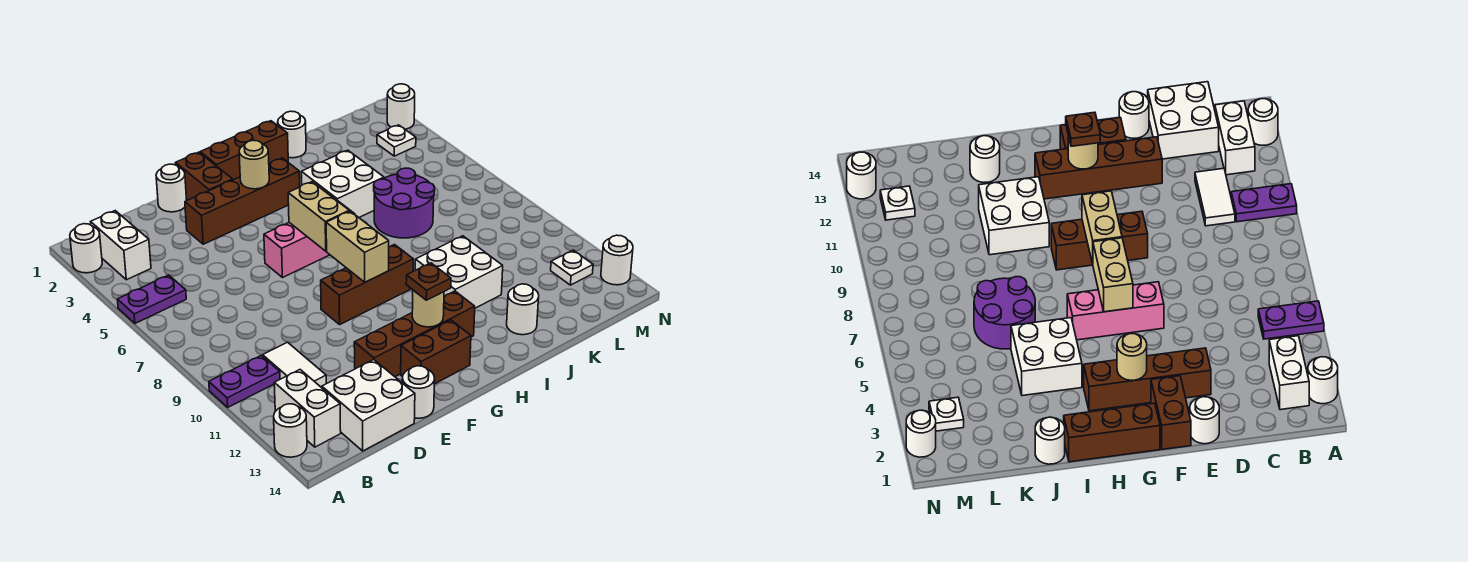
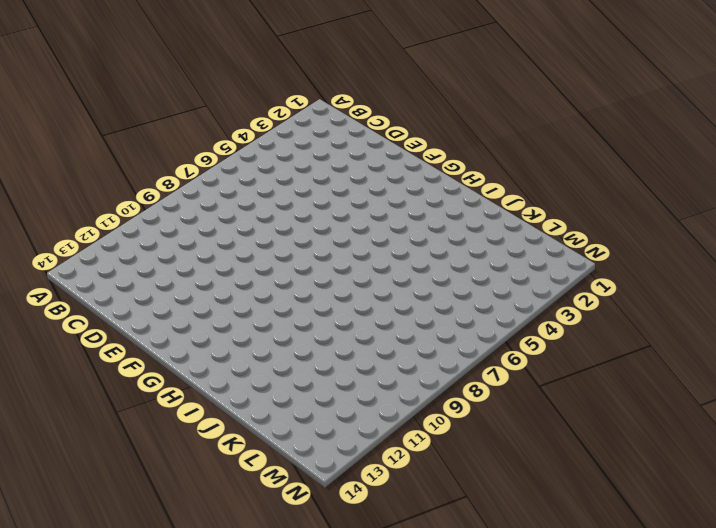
none -> white round brick A2 level 1
none -> purple plate A5:B5 level 1
none -> purple plate A10:B10 level 1
none -> white round brick A13 level 1

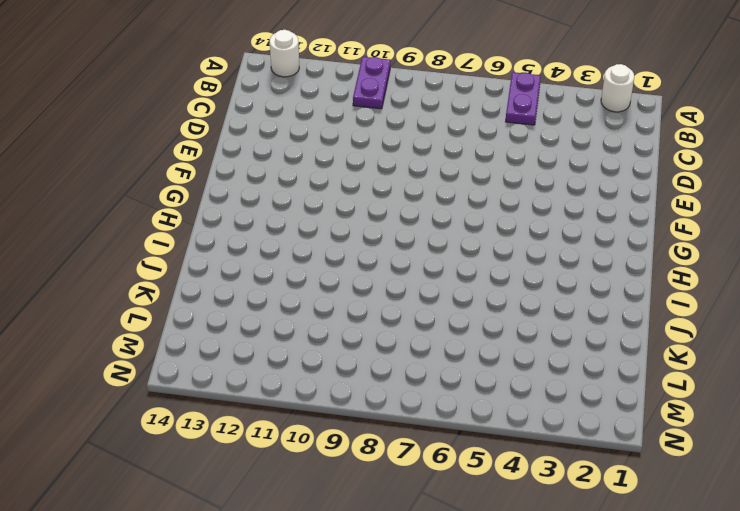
none -> white brick B2:B3 level 1
none -> white brick B12:B13 level 1
none -> white tile C10:C11 level 1
none -> white brick C13:D14 level 1

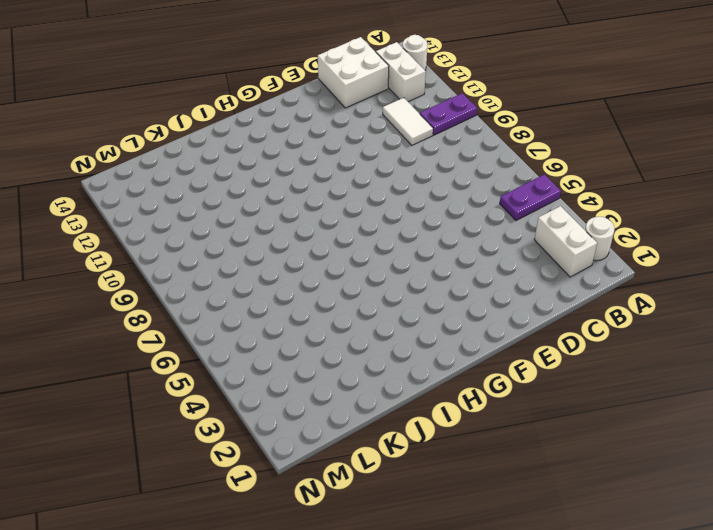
none -> white round brick E1 level 1
none -> brown brick E3:H3 level 1
none -> brown brick E12:H12 level 1
none -> white round brick E14 level 1

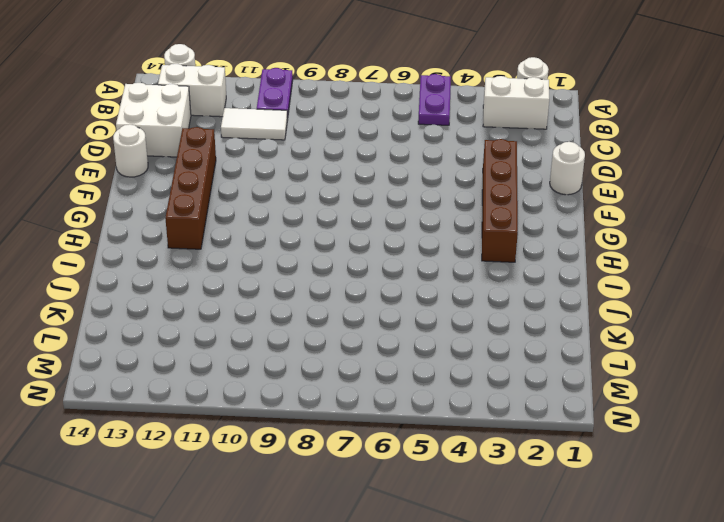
none -> brown brick F1:F2 level 1
none -> pink brick F6:H6 level 1
none -> brown brick F9:H9 level 1
none -> brown brick F13:G13 level 1

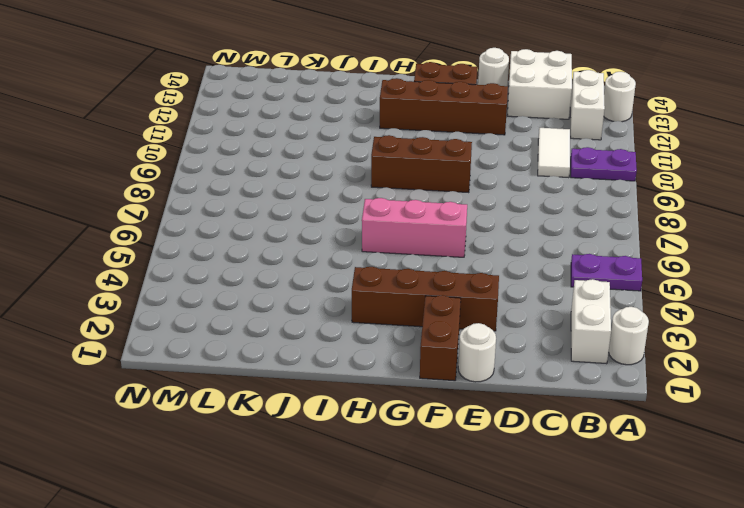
none -> brown brick G1:I1 level 1
none -> white brick I4:J5 level 1
none -> white brick I10:J11 level 1
none -> white round brick J1 level 1

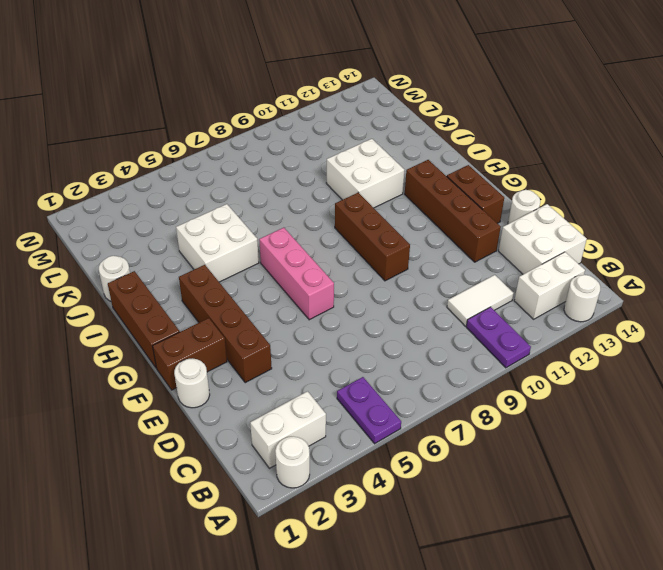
none -> purple round brick J6:K7 level 1
none -> white round brick J13 level 1
none -> white plate M3 level 1
none -> white plate M12 level 1

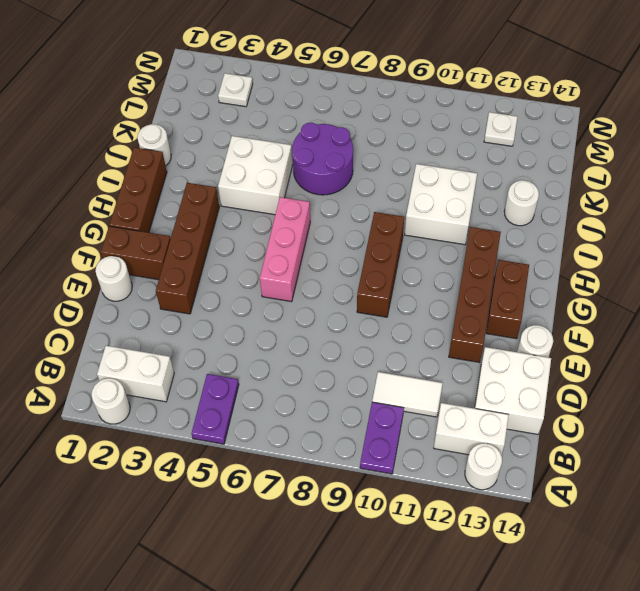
none -> white round brick N2 level 1
none -> white round brick N13 level 1
none -> tan round brick G3 level 2
none -> tan brick G6:G7 level 2

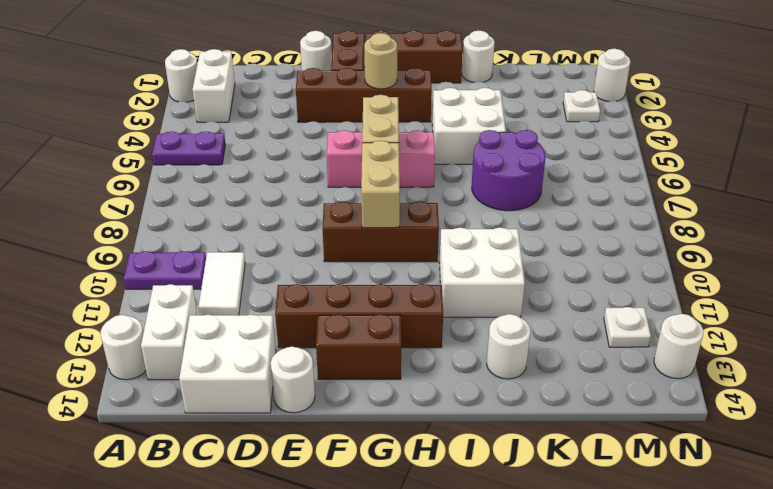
none -> tan round brick G12 level 2
none -> brown plate G12 level 3

